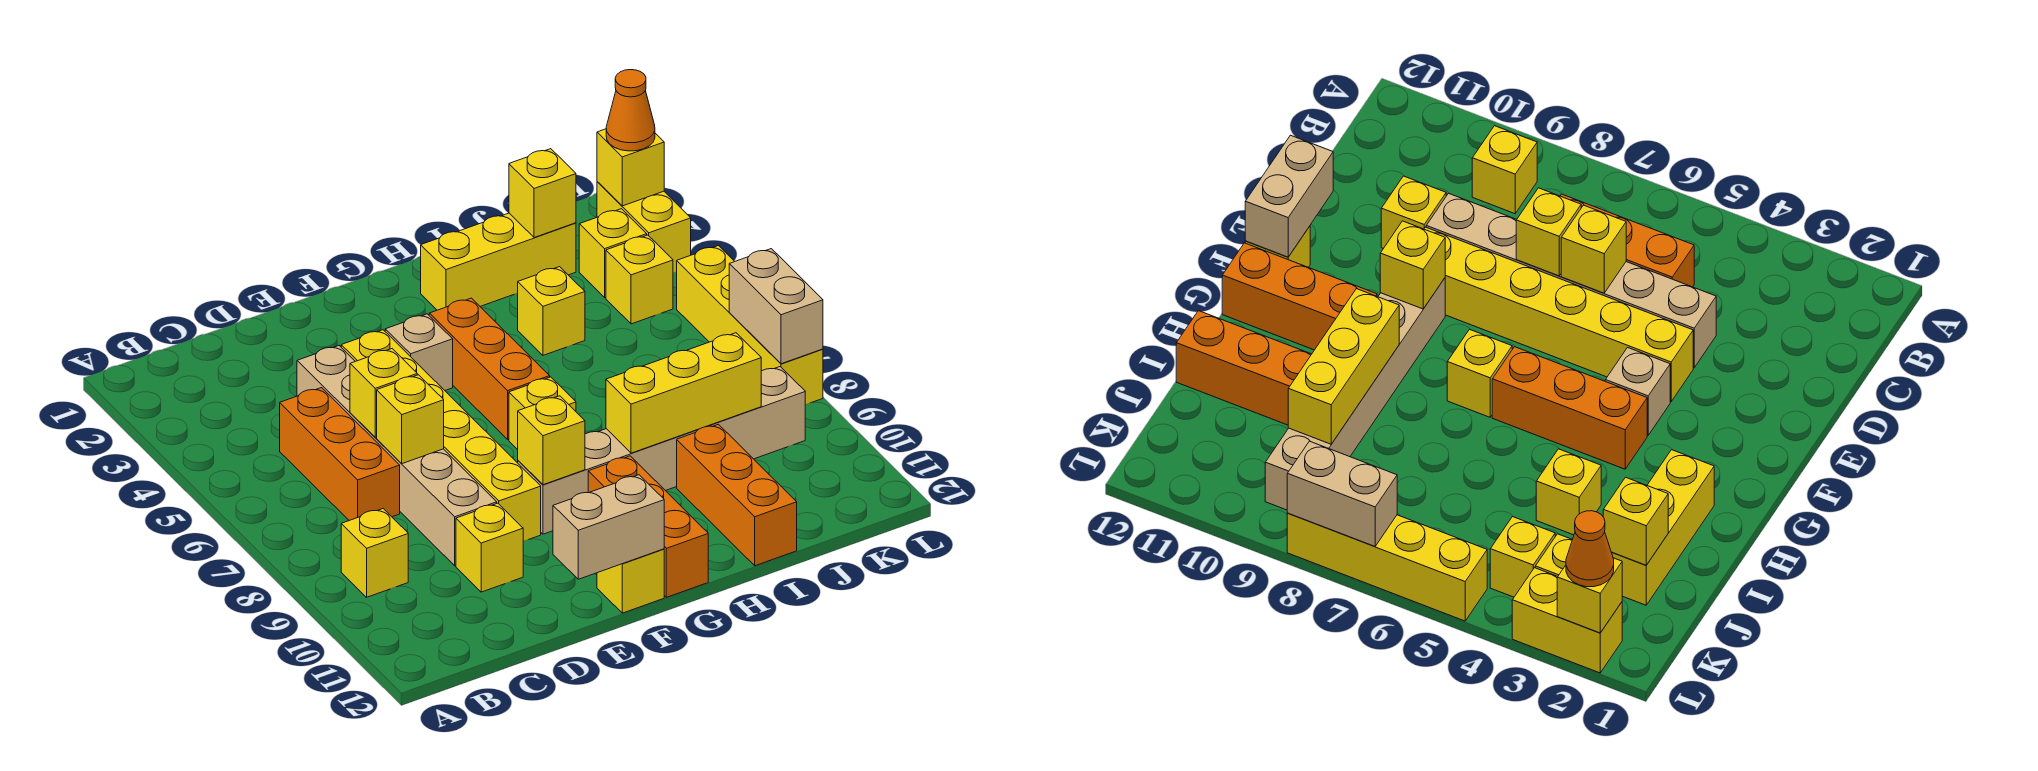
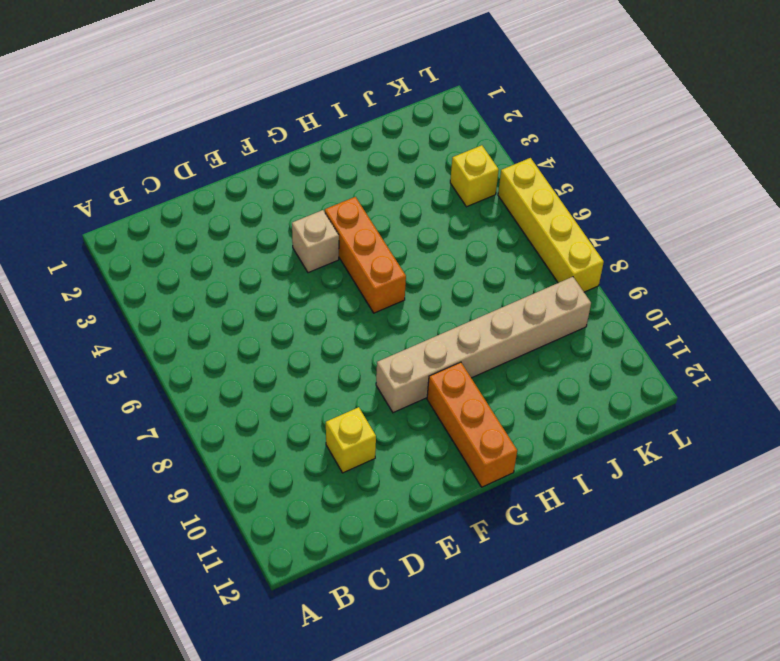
none -> yellow brick B9 level 1
none -> orange brick C5:C7 level 1
none -> tan brick D4:D9 level 1

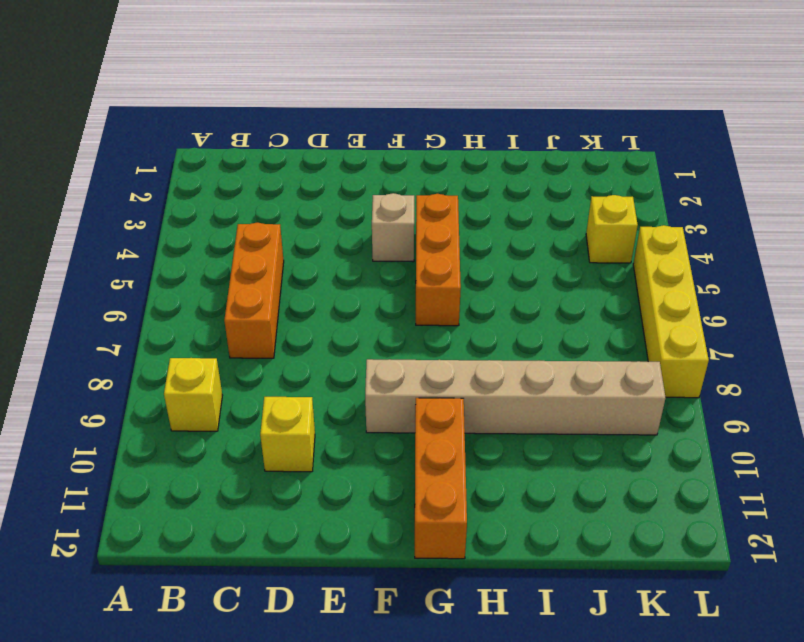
none -> tan brick D4:D9 level 1
none -> yellow brick E4:E9 level 1
none -> yellow brick F12 level 1

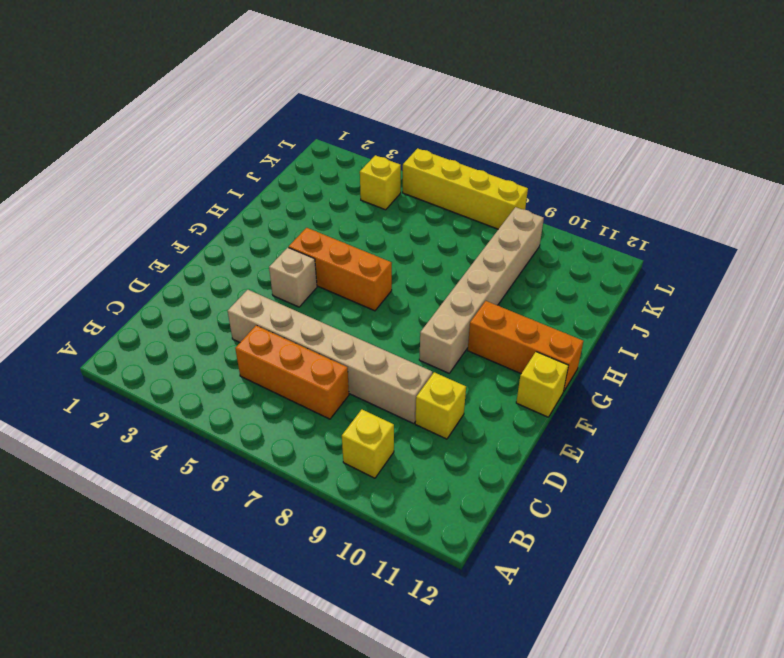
none -> yellow brick E4:E9 level 1
none -> yellow brick G7 level 1
none -> yellow brick H2:J2 level 1

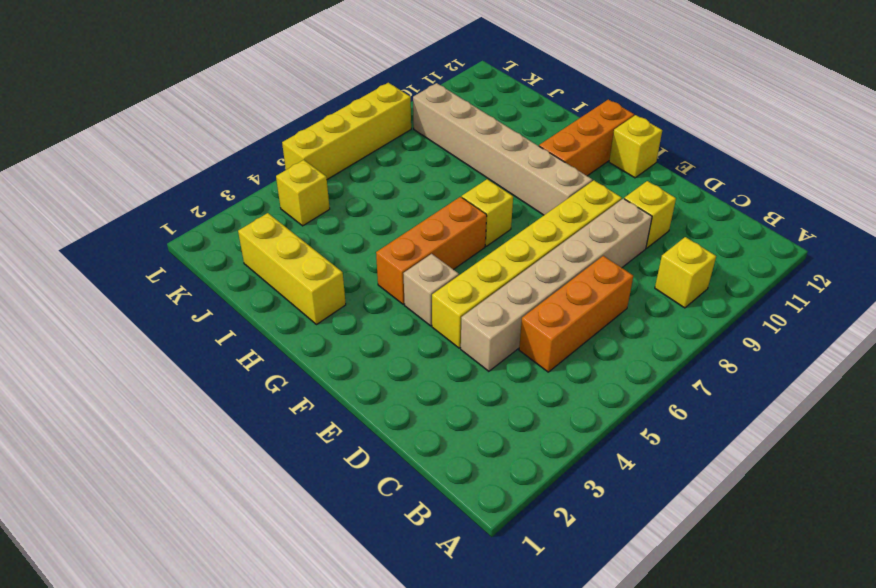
none -> yellow brick I4 level 1
none -> orange brick I10:I12 level 1
none -> yellow brick K3 level 1

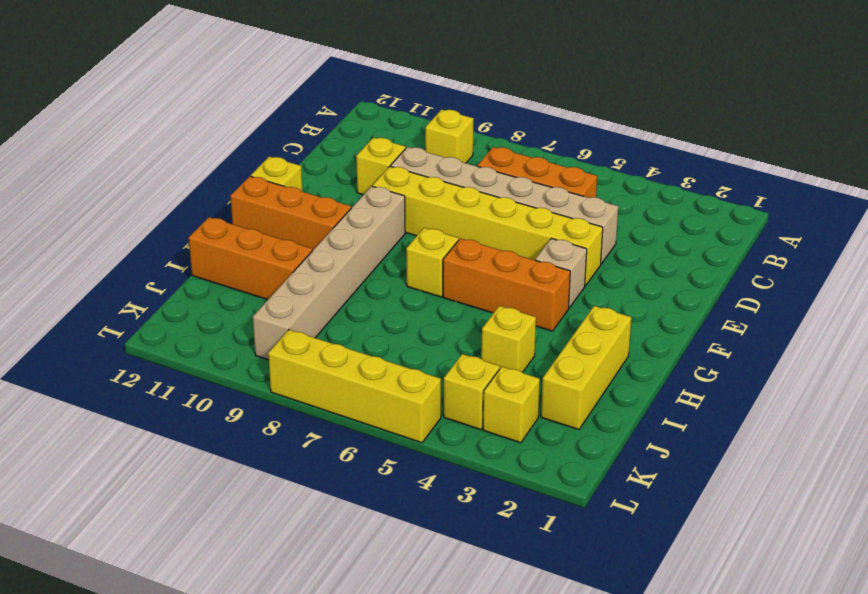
none -> yellow brick L2:L3 level 1
none -> yellow brick D6 level 2
none -> yellow brick D7 level 2

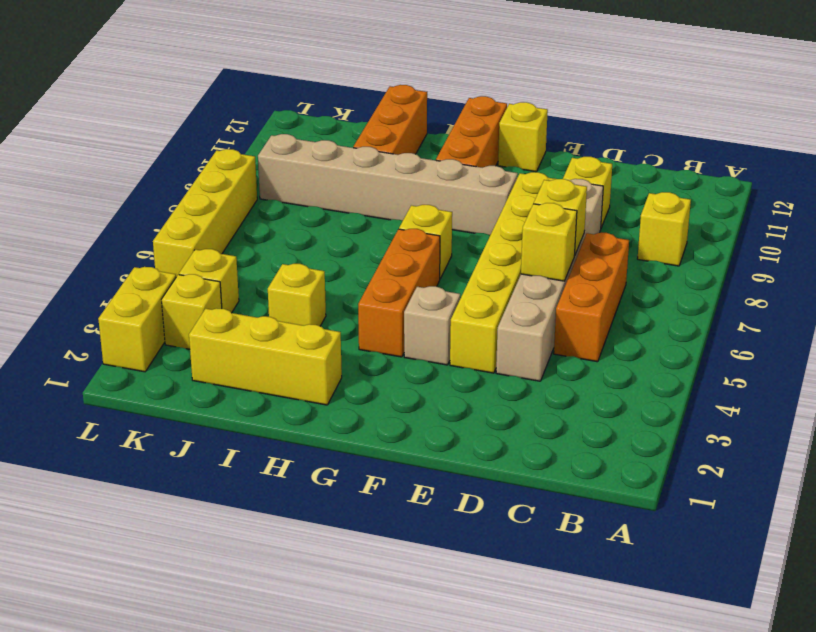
none -> tan brick E12:F12 level 2
none -> yellow brick F9 level 2
none -> yellow brick H9:J9 level 2

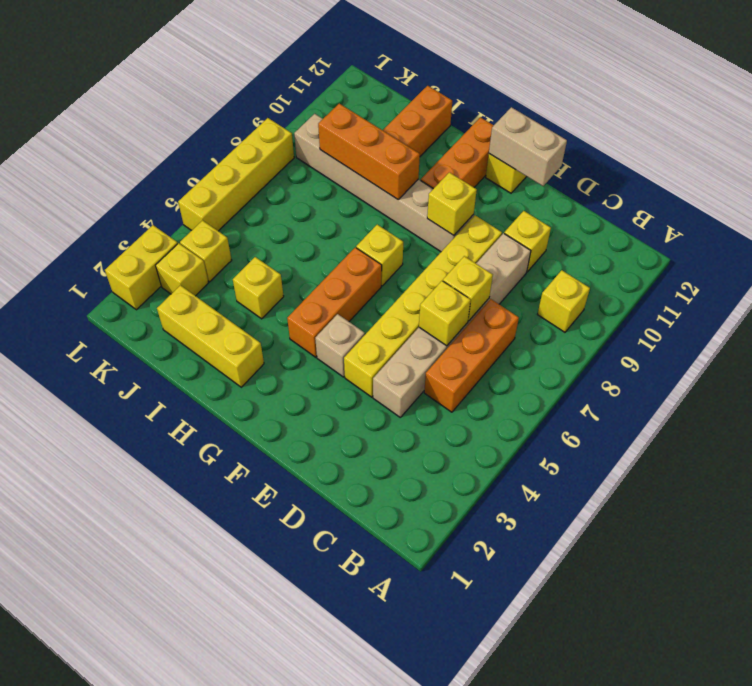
orange brick H9:J9 level 2 -> yellow brick H9:J9 level 2
none -> yellow brick J2 level 2
none -> yellow brick L2 level 2
none -> tan brick L7:L8 level 2

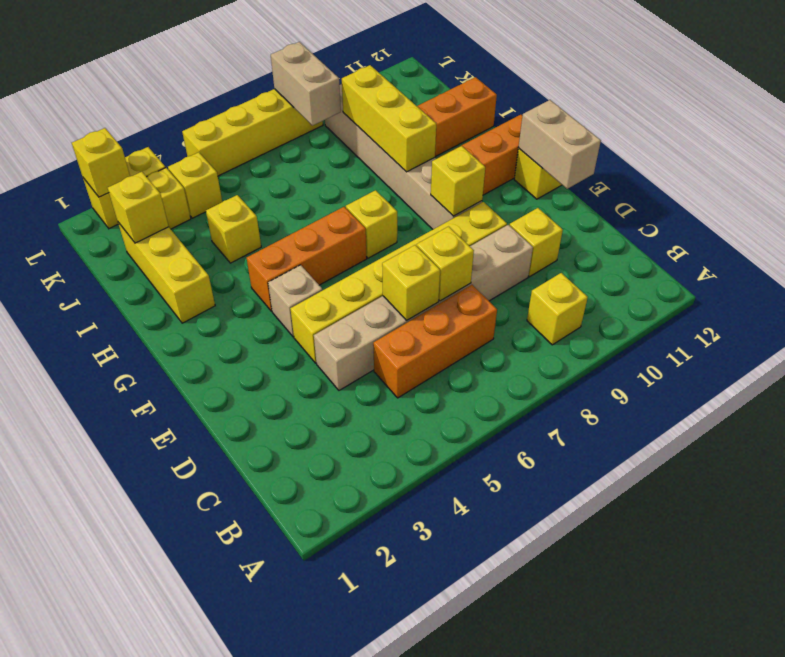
tan brick K8:L8 level 2 -> tan brick L7:L8 level 2
none -> orange cone L2 level 3

